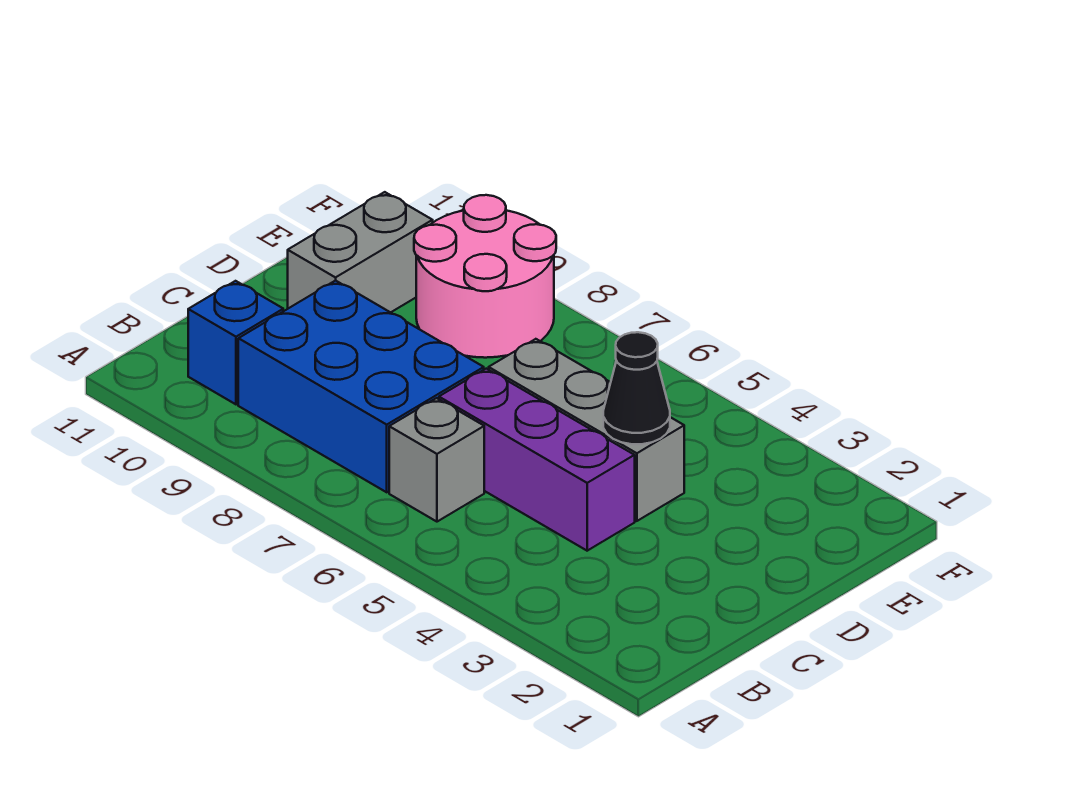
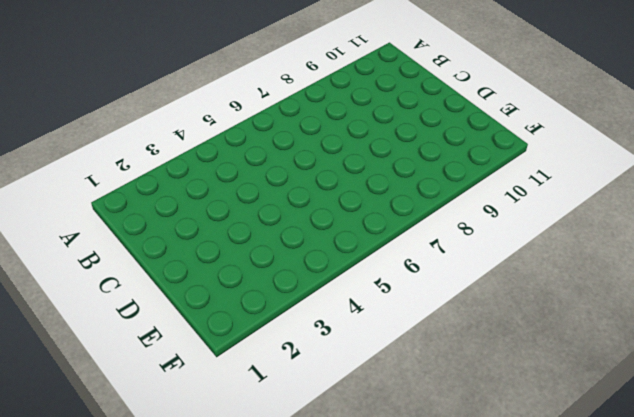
none -> grey brick B6 level 1
none -> blue brick B7:C9 level 1

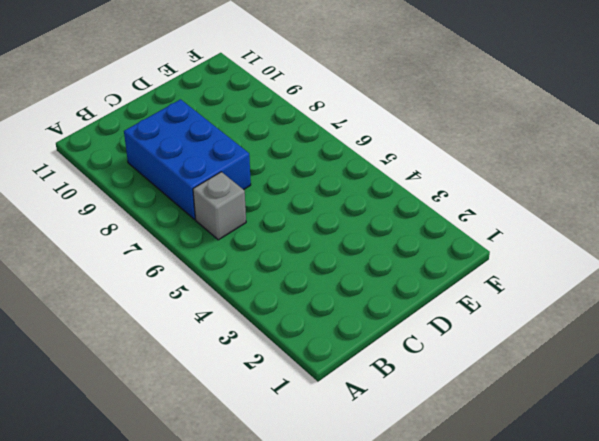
none -> blue brick B10 level 1
none -> purple brick C4:C6 level 1

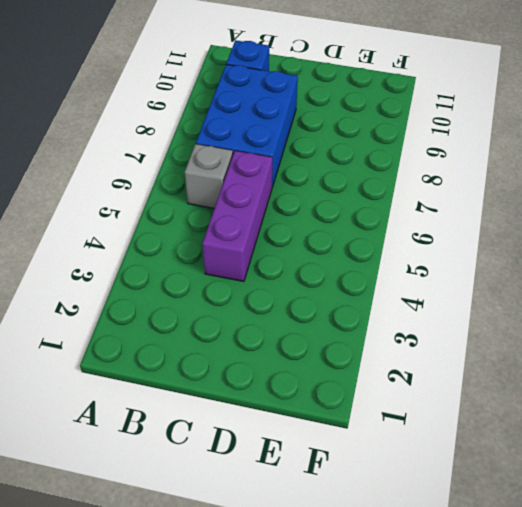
none -> grey brick D4:D6 level 1
none -> grey brick D10:E10 level 1

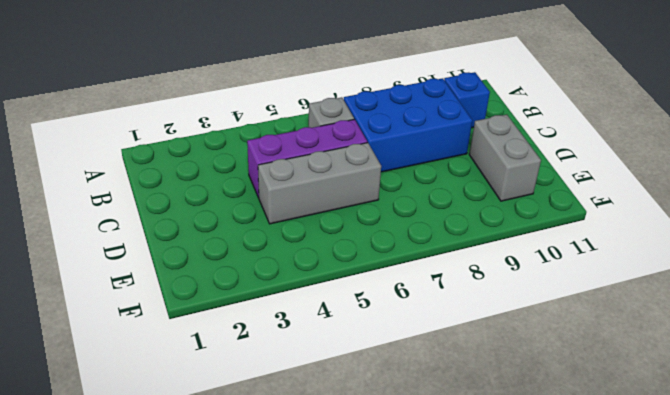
none -> pink round brick E8:F9 level 1
none -> black cone D4 level 2

